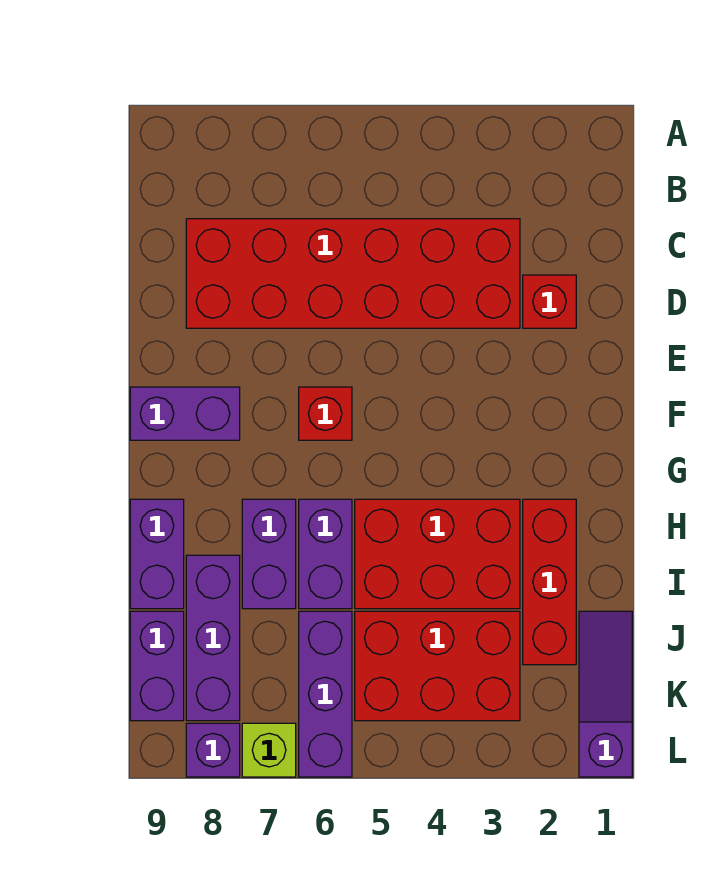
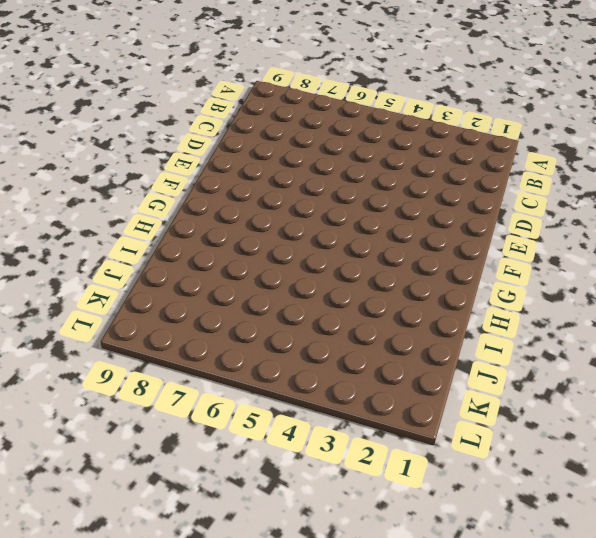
none -> red brick C3:D8 level 1
none -> red brick D2 level 1
none -> red brick F6 level 1

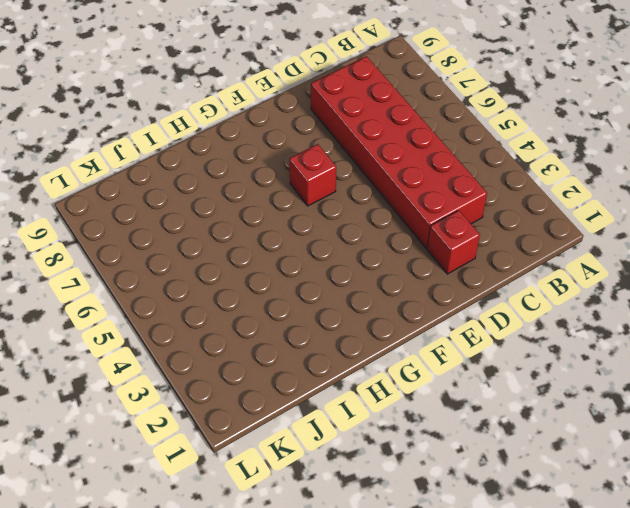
none -> purple brick F8:F9 level 1
none -> red brick H2:J2 level 1
none -> red brick H3:I5 level 1

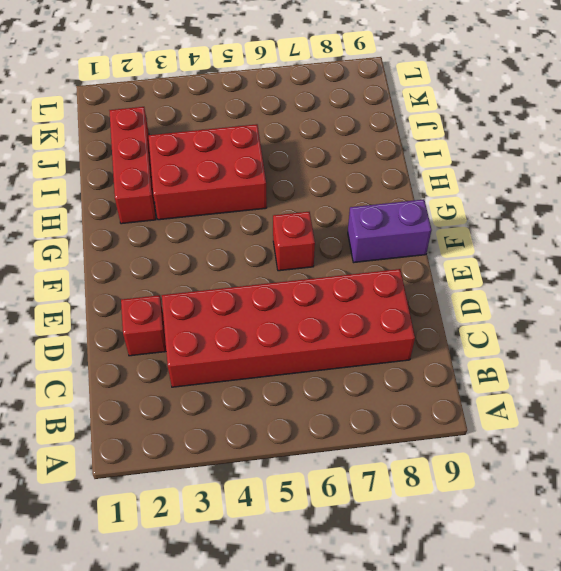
none -> purple brick H6:I6 level 1
none -> purple brick H7:I7 level 1
none -> purple brick H9:I9 level 1

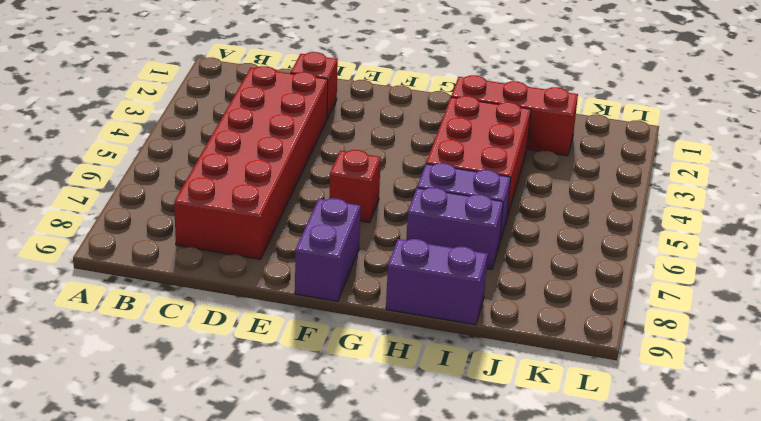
none -> purple brick I8:K8 level 1
none -> purple slope J1:L1 level 1 top L
none -> red brick J3:K5 level 1

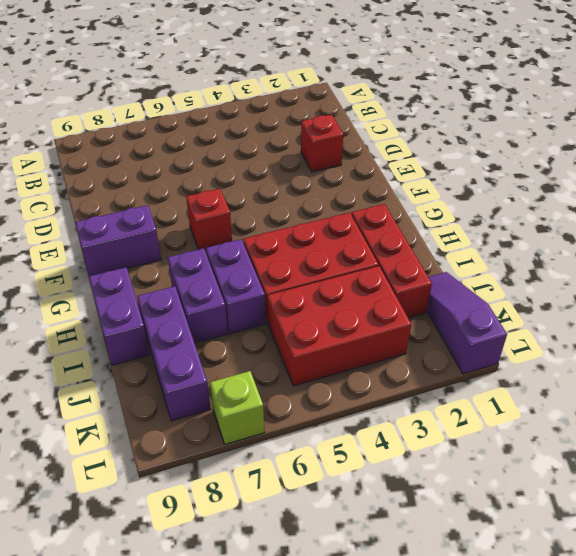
none -> red brick C3:D8 level 1
none -> purple brick J6:L6 level 1
none -> purple brick J9:K9 level 1

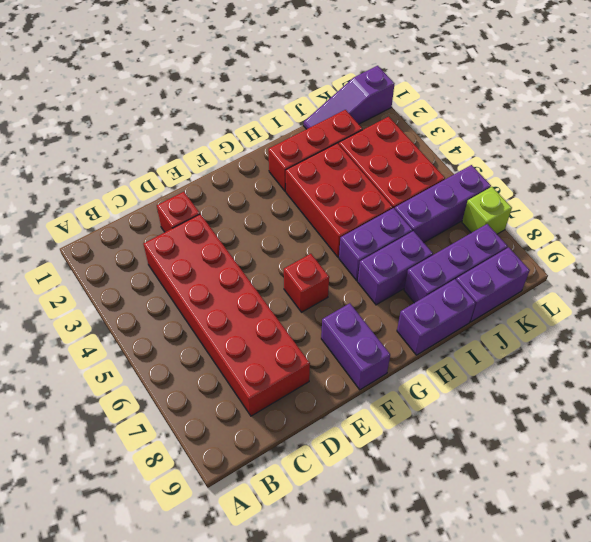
none -> purple brick L8 level 1

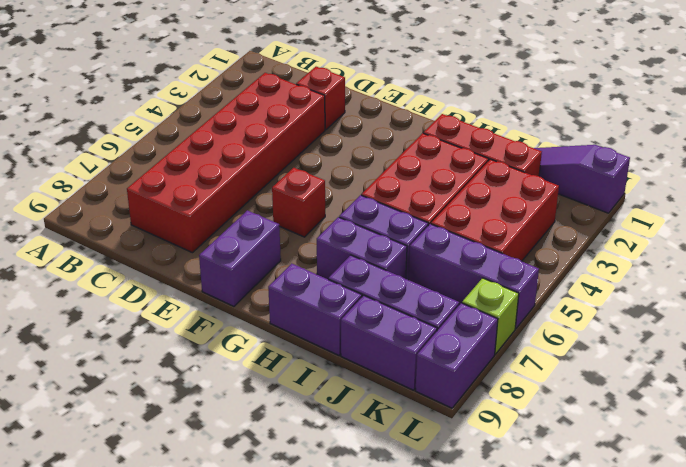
purple brick L8:L9 level 1 -> purple brick L8 level 1

